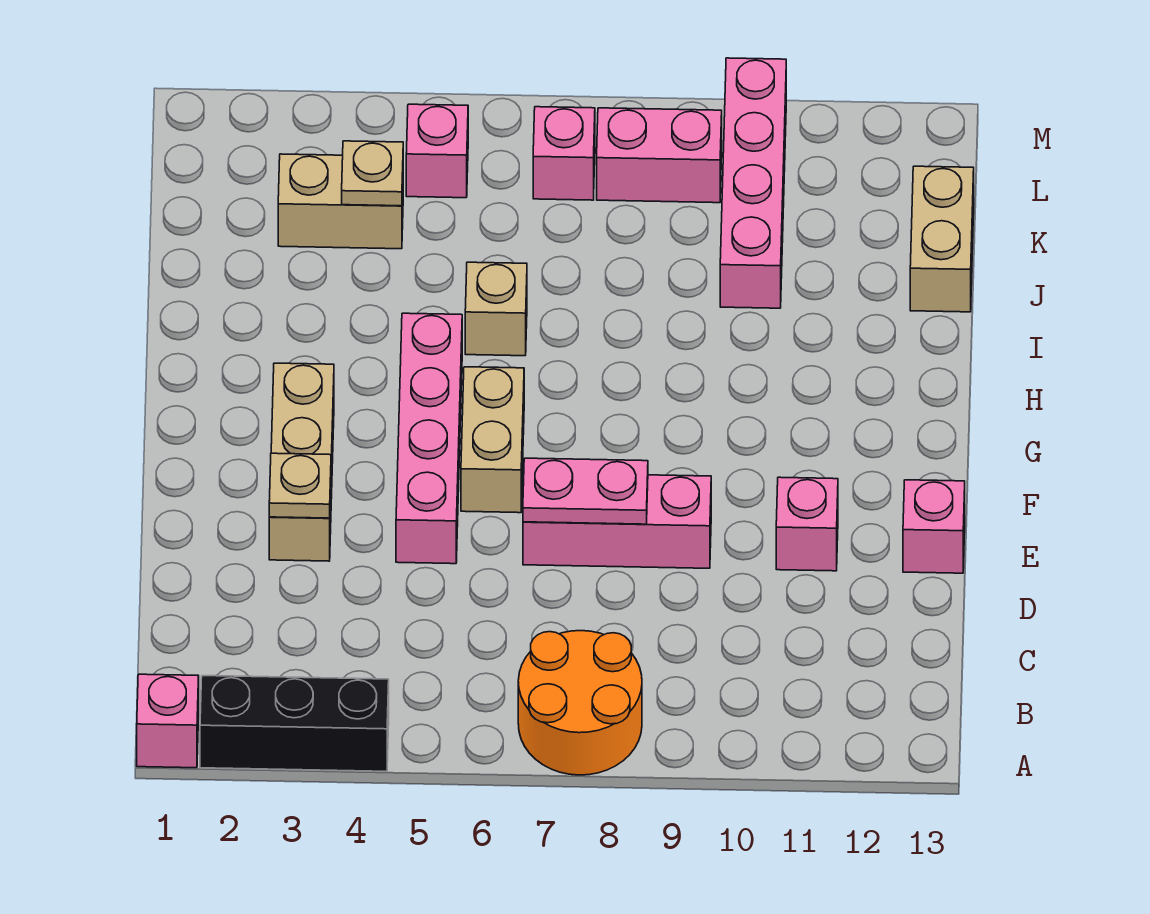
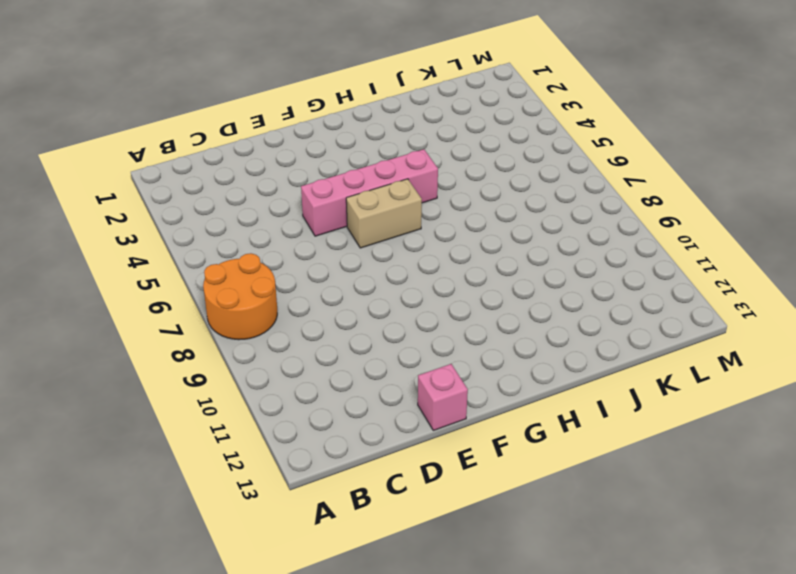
none -> pink brick A1 level 1
none -> black brick A2:A4 level 1
none -> tan brick E3:G3 level 1

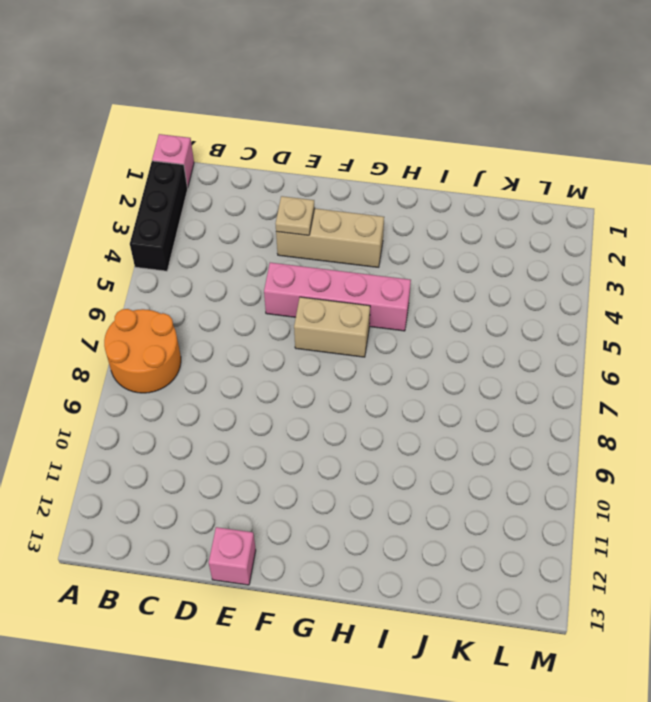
none -> pink brick E7:E9 level 1
none -> pink brick E11 level 1
none -> tan brick I6 level 1

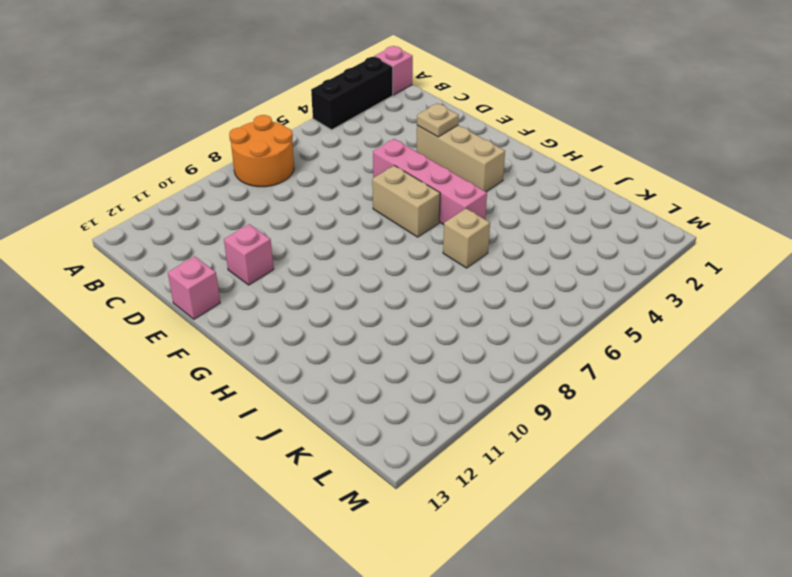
none -> pink brick E7:E9 level 1
none -> pink brick J10:M10 level 1
none -> tan brick J13:K13 level 1

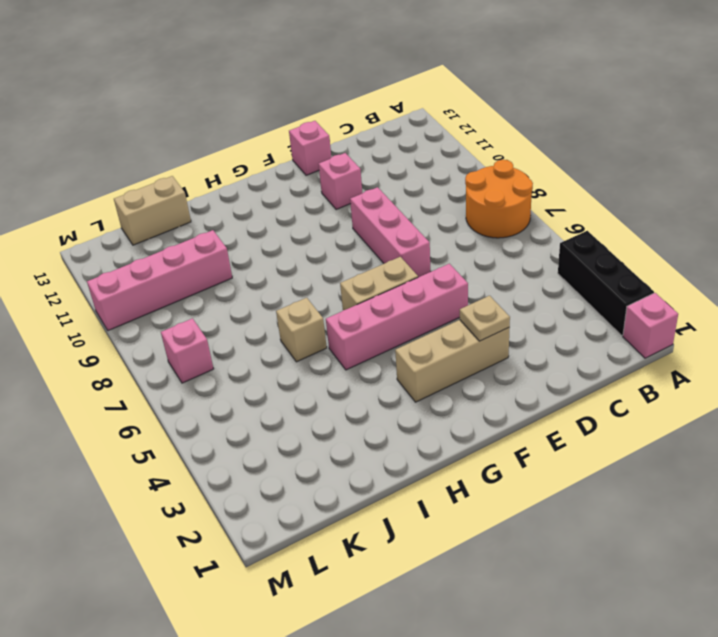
none -> tan brick K3:K4 level 1
none -> pink brick L5 level 1
none -> pink brick L8:L9 level 1

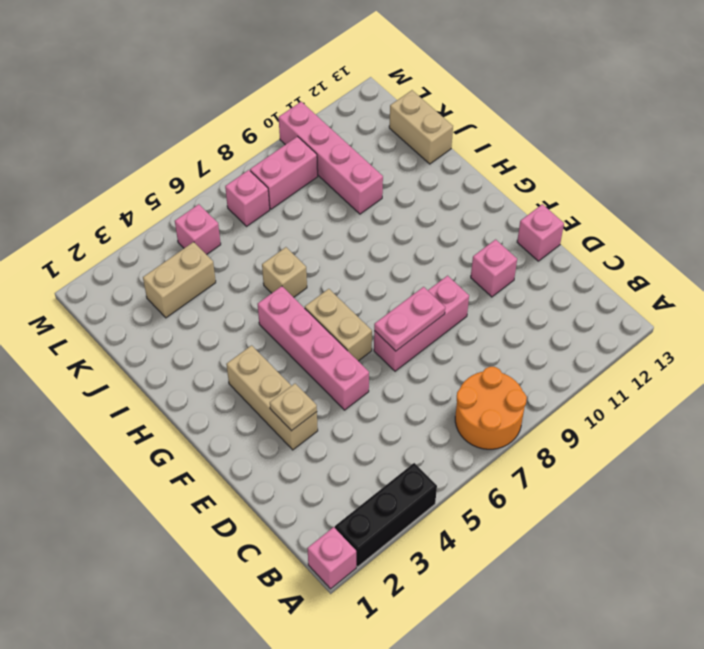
none -> tan plate K4 level 2

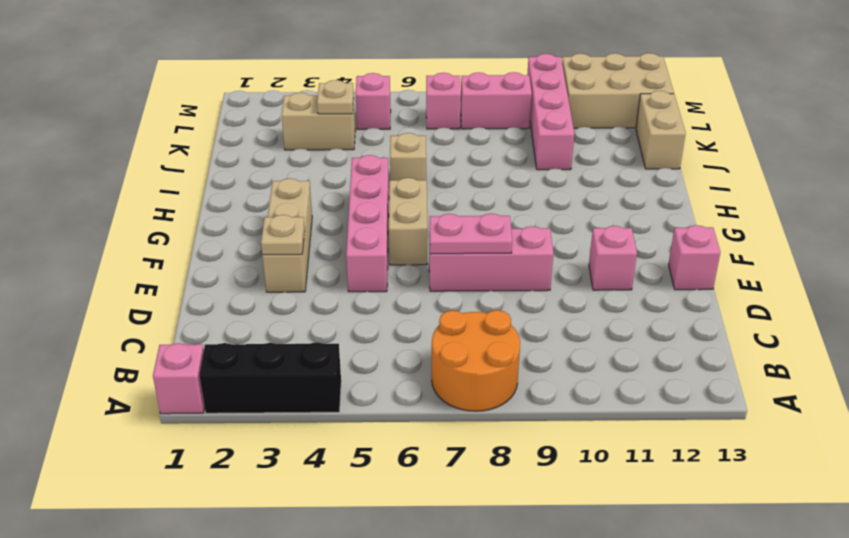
tan brick L11:M13 level 1 -> none

